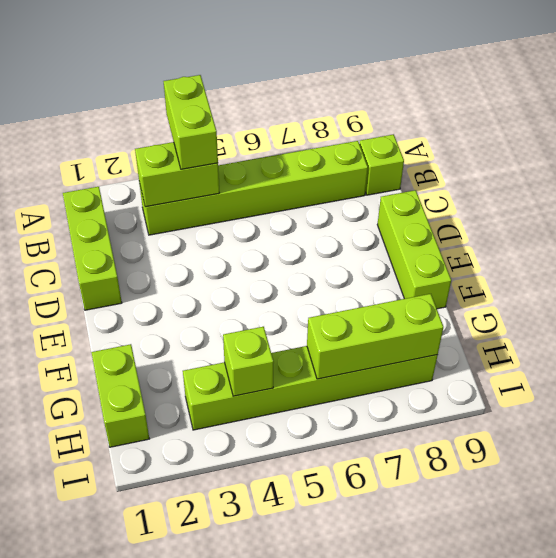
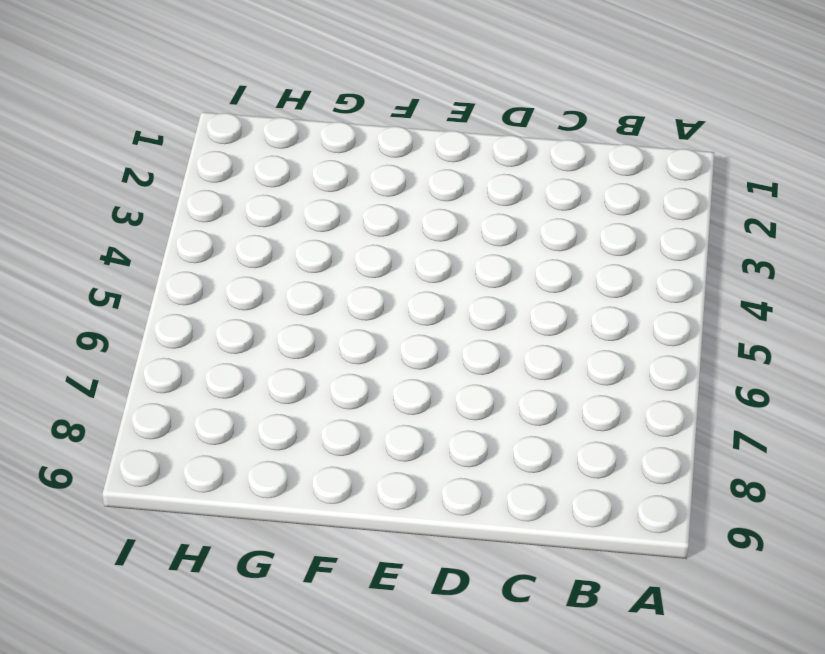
none -> lime brick B1:D1 level 1
none -> lime brick B3:B8 level 1

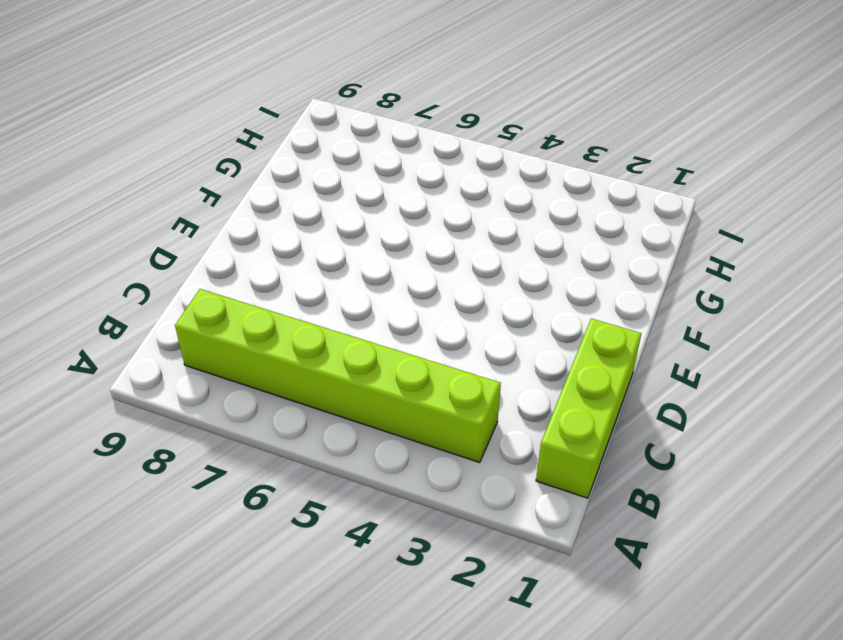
none -> lime brick B9 level 1
none -> lime brick D9:F9 level 1

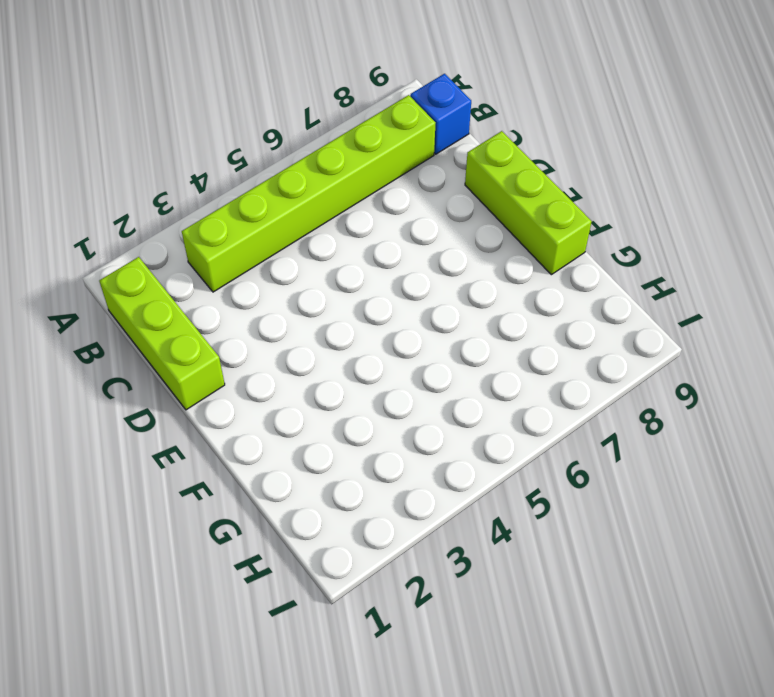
blue brick B9 level 1 -> lime brick B9 level 1
none -> lime brick G1:H1 level 1
none -> lime brick H3:H8 level 1

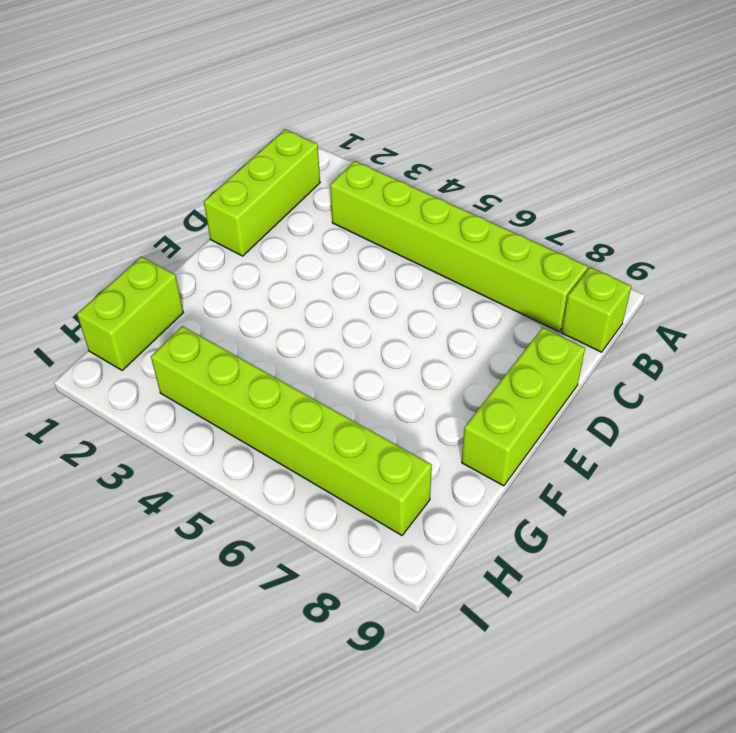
none -> lime brick B3:B4 level 2
none -> lime brick H4 level 2

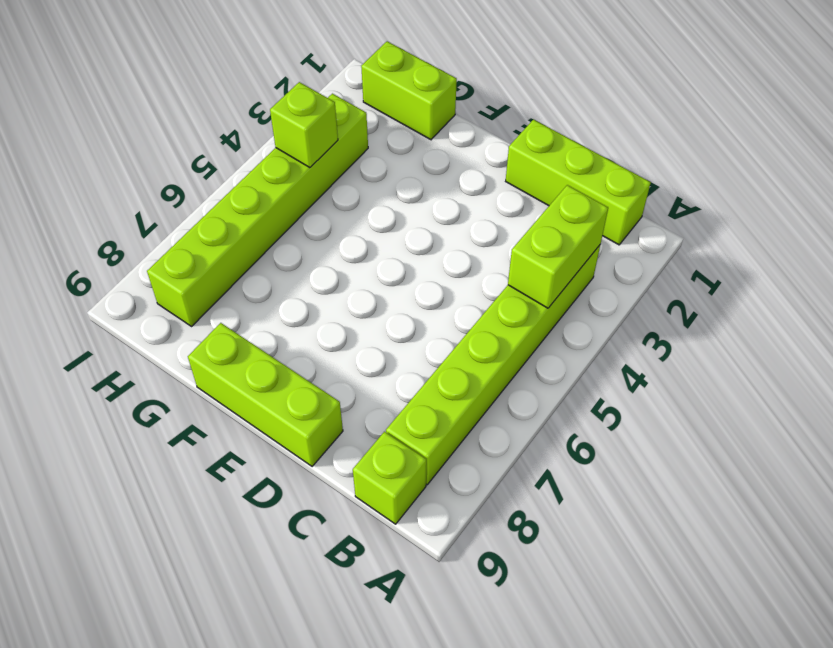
none -> lime brick H6:H8 level 2
none -> lime brick A4:B4 level 3

